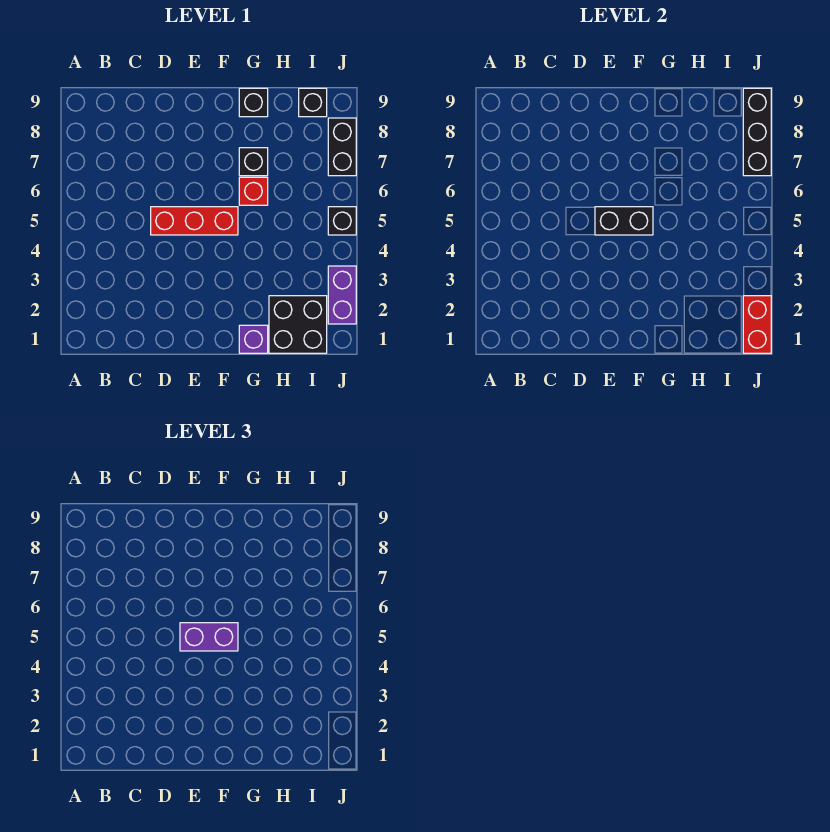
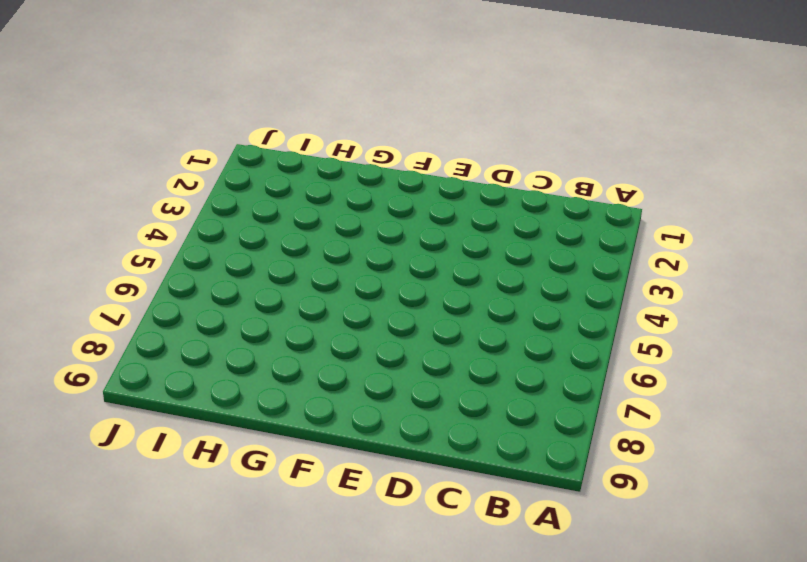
none -> red brick D5:F5 level 1
none -> purple brick G1 level 1
none -> red brick G6 level 1

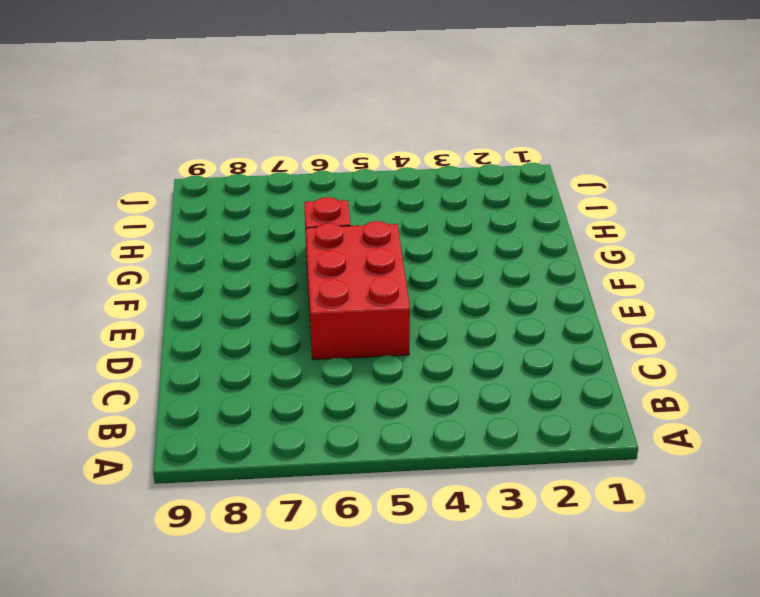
red brick D5:F6 level 1 -> red brick D5:F5 level 1
none -> purple brick G1 level 1
none -> black brick G7 level 1
none -> black brick G9 level 1

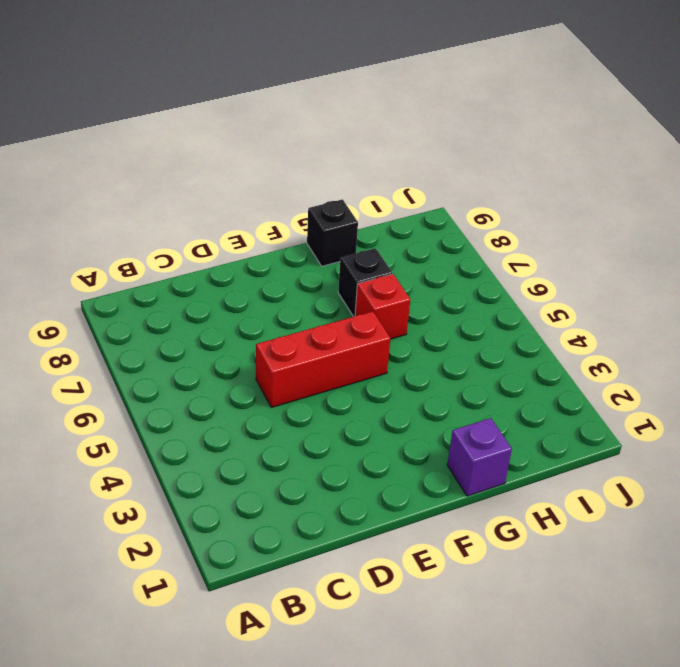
none -> black brick H1:I2 level 1
none -> black brick I9 level 1
none -> purple brick J2:J3 level 1

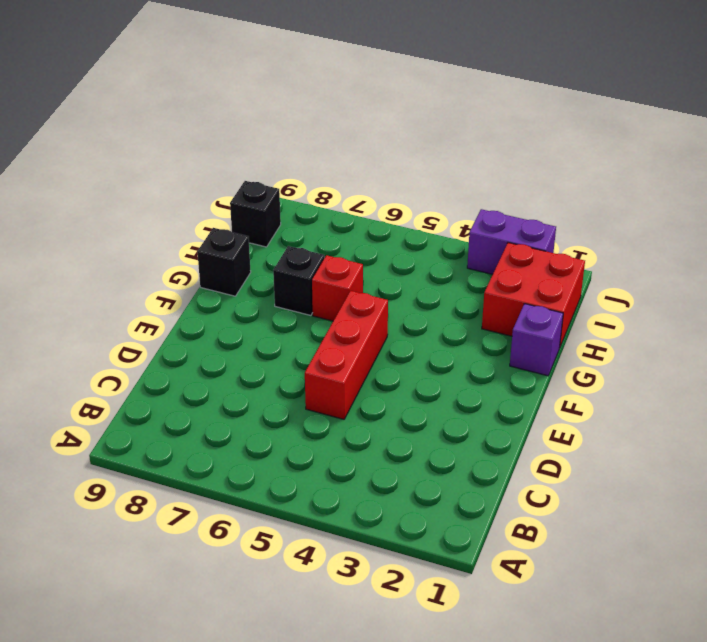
red brick H1:I2 level 1 -> black brick H1:I2 level 1
none -> black brick J5 level 1
none -> black brick J7:J8 level 1
none -> black brick E5:F5 level 2

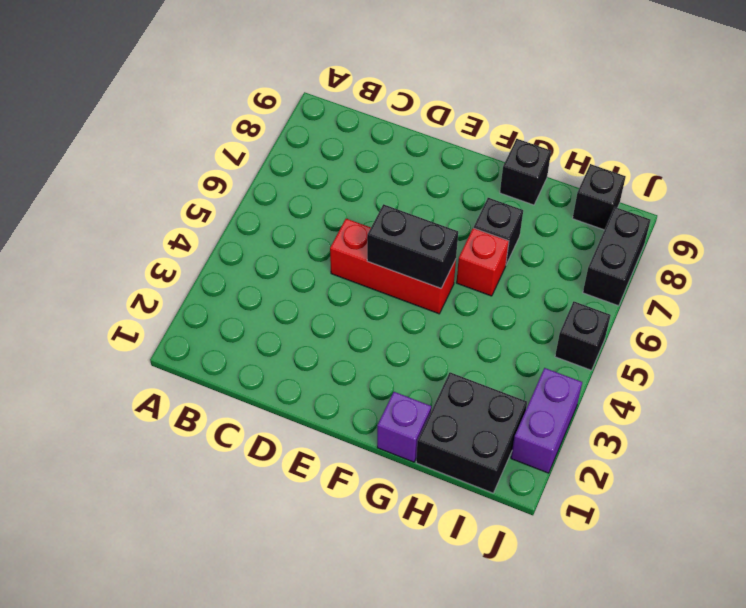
none -> red brick J1:J2 level 2
none -> black brick J7:J9 level 2
none -> purple brick E5:F5 level 3

